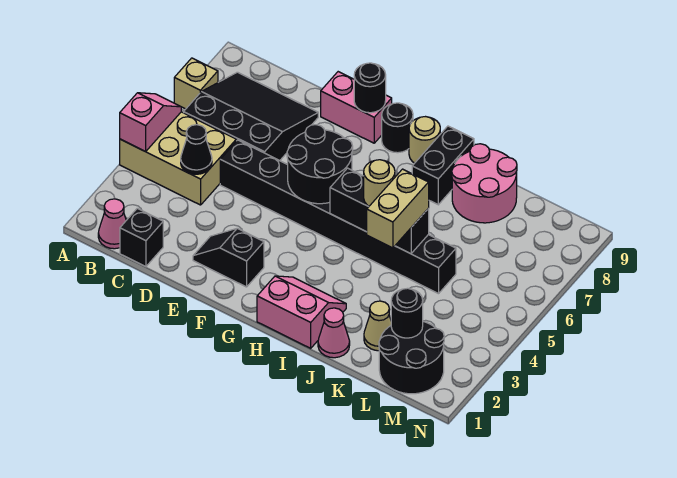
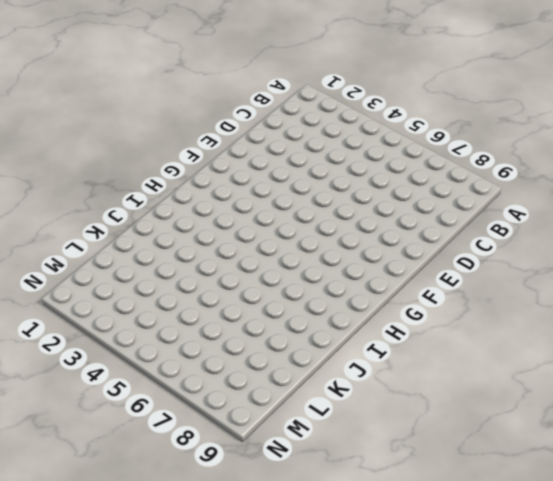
none -> tan brick A4:C5 level 1
none -> tan brick A7 level 1
none -> pink cone B1 level 1

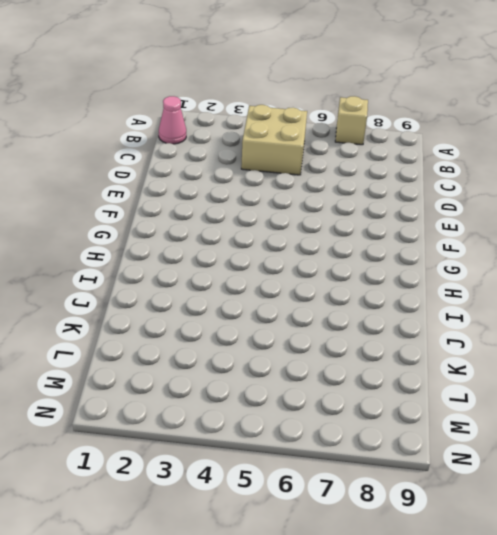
tan brick B4:C5 level 1 -> tan brick A4:C5 level 1
none -> black slope B6:D8 level 1 top 6
none -> black brick C1 level 1
none -> black brick D5:K5 level 1

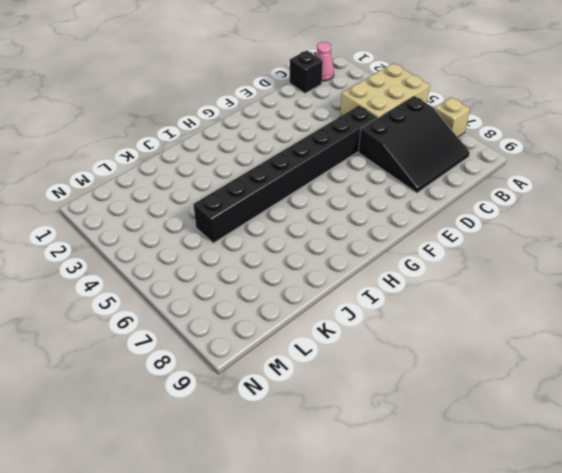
none -> black slope E2:F2 level 1 top F
none -> pink brick E9:F9 level 1
none -> black round brick G9 level 1

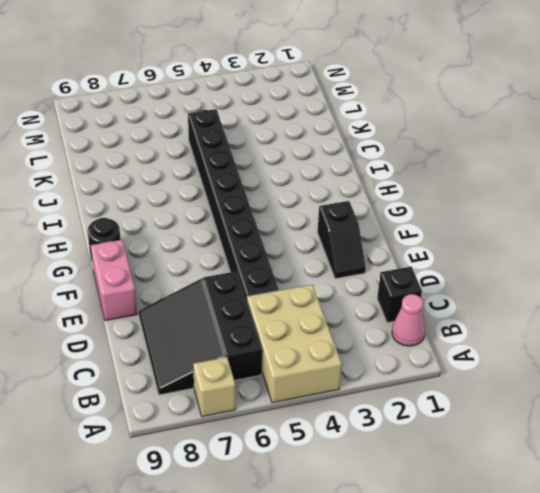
none -> pink slope H1:I2 level 1 top 1
none -> tan round brick H9 level 1
none -> black brick I8:I9 level 1

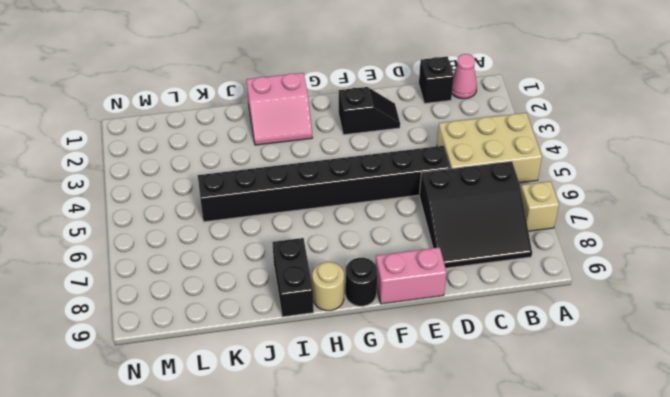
none -> pink cone J1 level 1
none -> pink round brick J8:K9 level 1
none -> tan cone K2 level 1

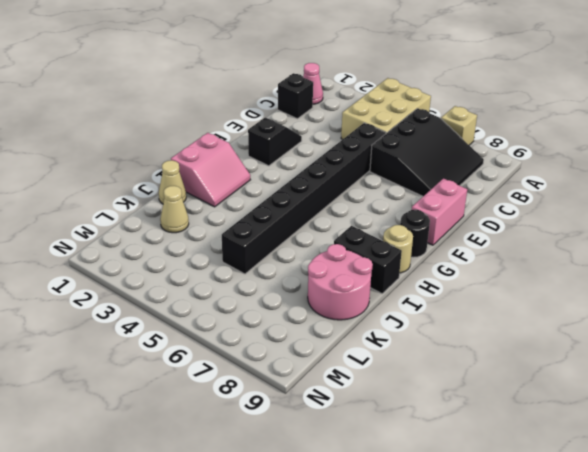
tan cone J1 level 1 -> pink cone J1 level 1
none -> black round brick L1:M2 level 1
none -> pink slope A4:A5 level 2 top 4
none -> black cone C4 level 2

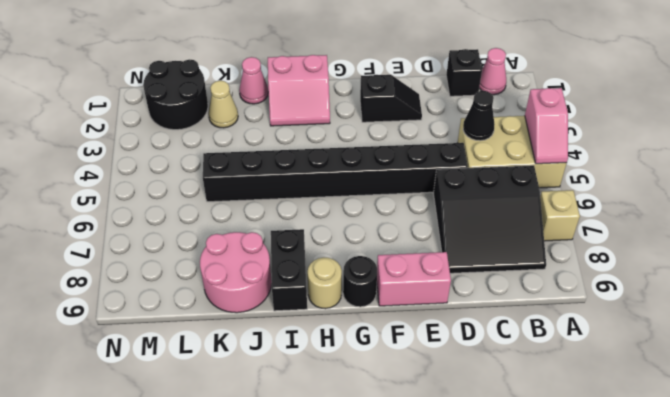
none -> black round brick F5:G6 level 2
none -> black round brick F9 level 2
none -> black brick H5:J5 level 2

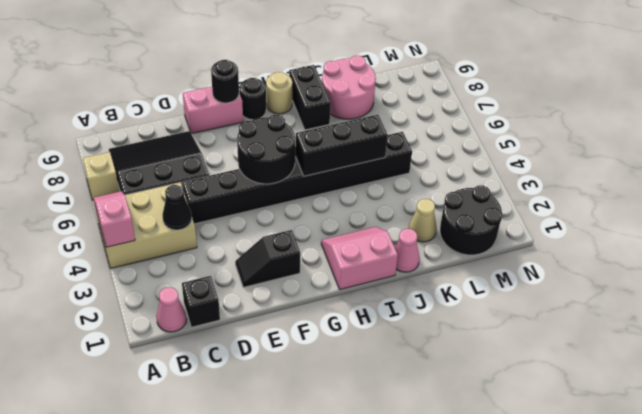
none -> black round brick L2 level 2
none -> tan round brick I5 level 3
none -> tan brick J4:J5 level 3

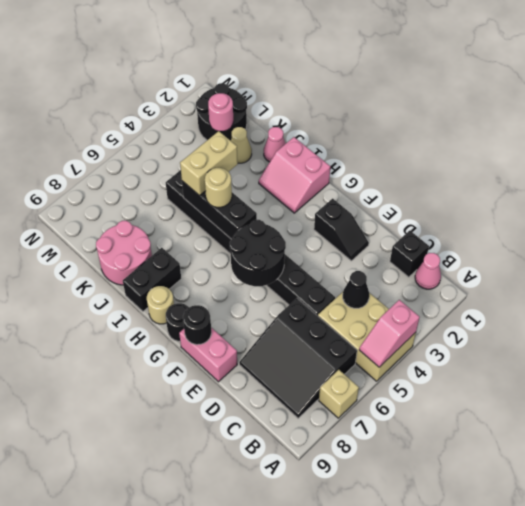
pink round brick L2 level 2 -> black round brick L2 level 2

